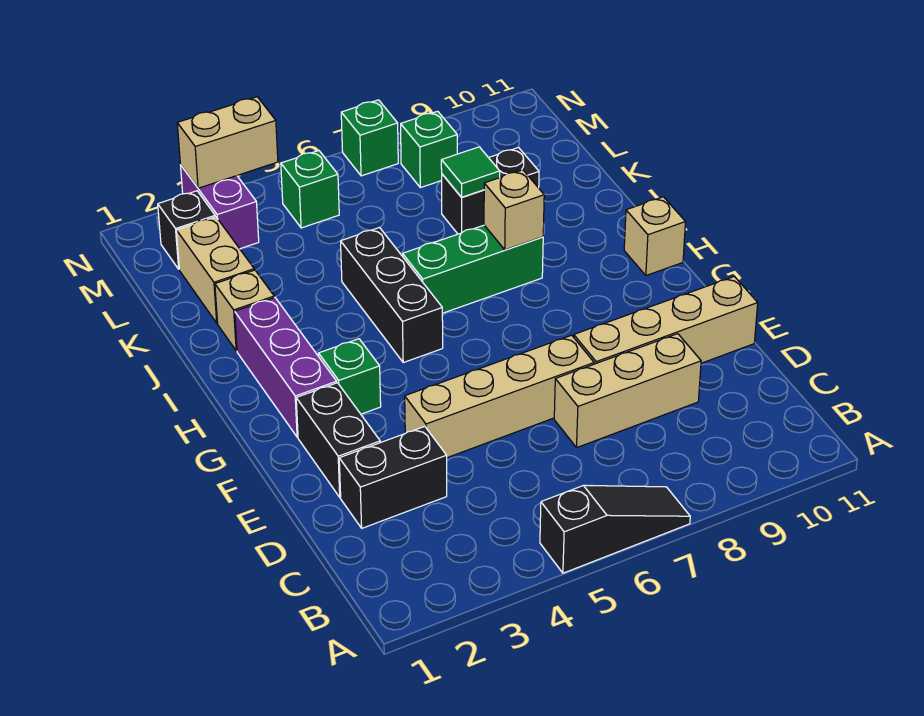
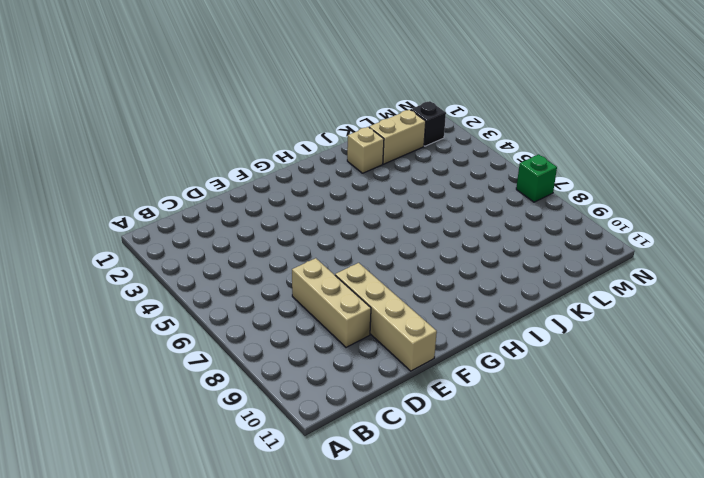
none -> black slope A5:A7 level 1 top 5
none -> black brick D2:D3 level 1
none -> black brick E2:F2 level 1

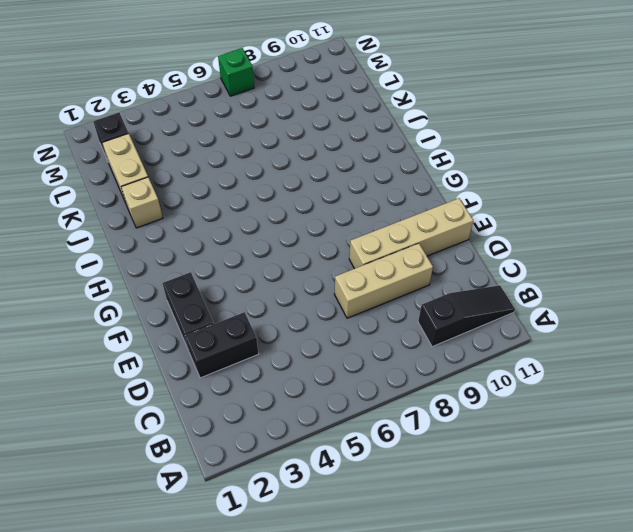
black slope B9:B11 level 1 top 9 -> black slope A5:A7 level 1 top 5
none -> tan brick E4:E7 level 1
none -> purple brick G2:I2 level 1
none -> green brick G3 level 1

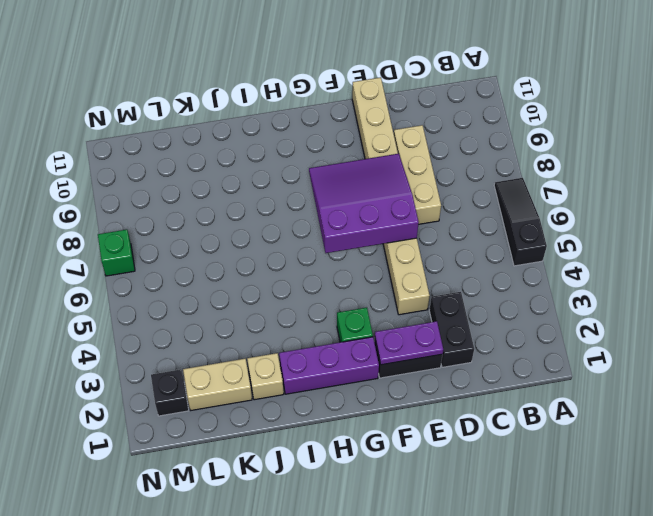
purple plate E2:F2 level 2 -> none
purple slope E6:G8 level 2 top 6 -> none
none -> black brick H5:J5 level 1
none -> tan brick H11 level 1
none -> green brick I6:I8 level 1

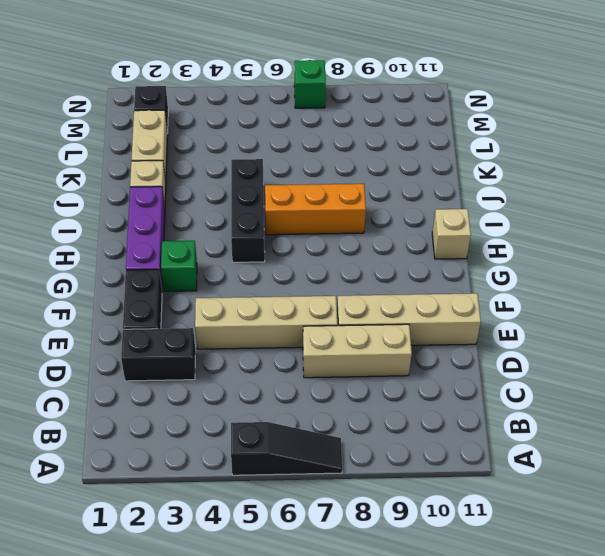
orange brick I6:I8 level 1 -> green brick I6:I8 level 1
none -> black brick K8:K9 level 1
none -> purple brick M3:N3 level 1
none -> green brick M5 level 1

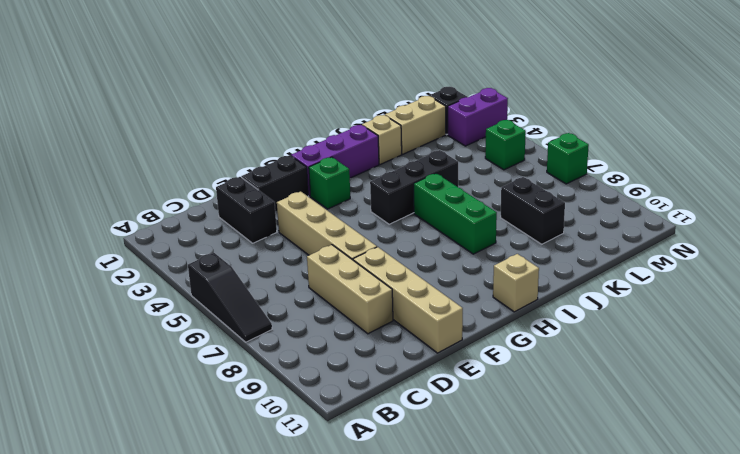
none -> green brick M8 level 1
none -> tan brick I8 level 2
none -> green tile K8 level 2

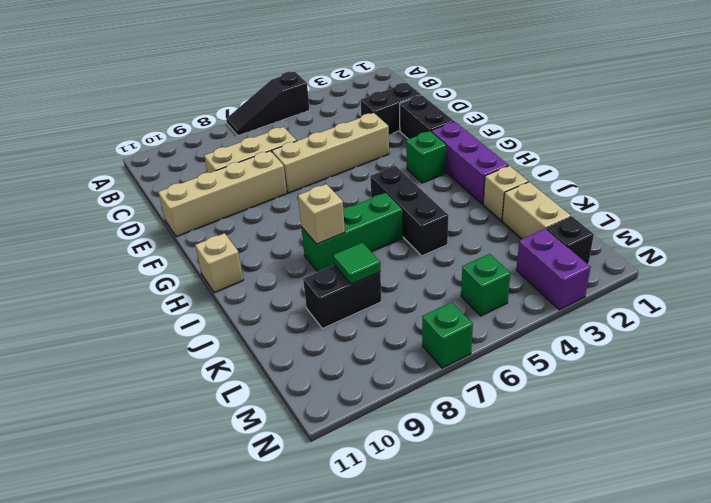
none -> green brick M8 level 1
none -> tan brick N3:N4 level 2

